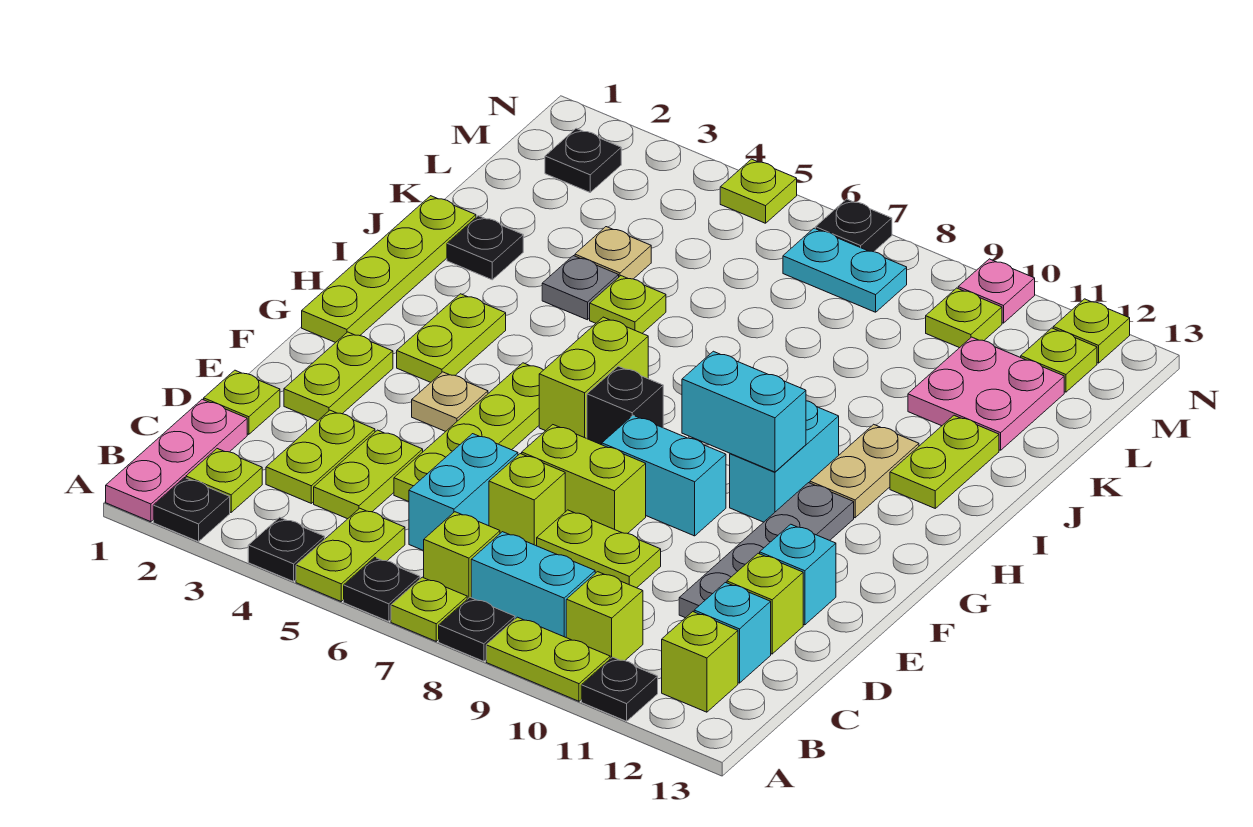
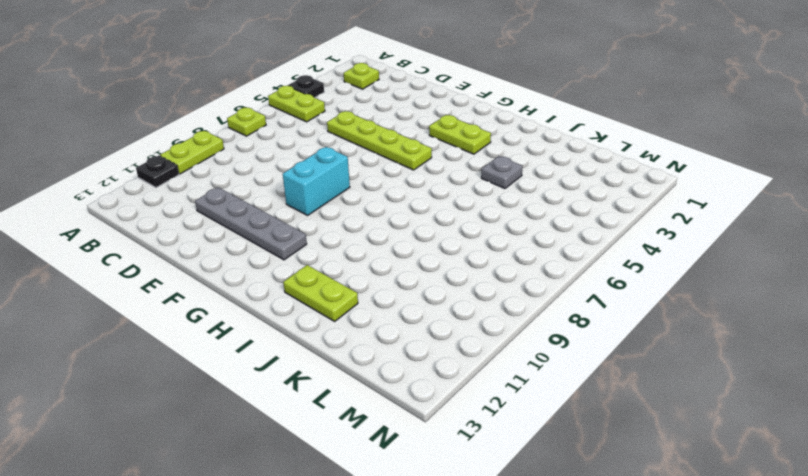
none -> pink plate A1:C1 level 1
none -> black plate A2 level 1
none -> black plate A6 level 1
none -> black plate A8 level 1

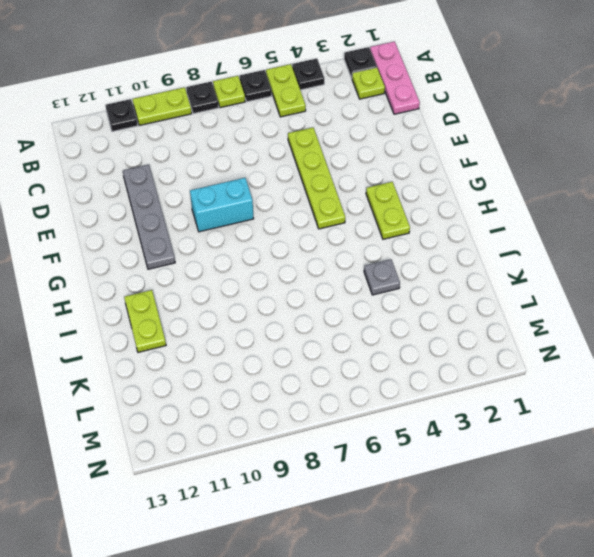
none -> lime brick B7 level 1
none -> cyan brick B8:B9 level 1
none -> lime brick B10 level 1
none -> lime brick B12 level 1

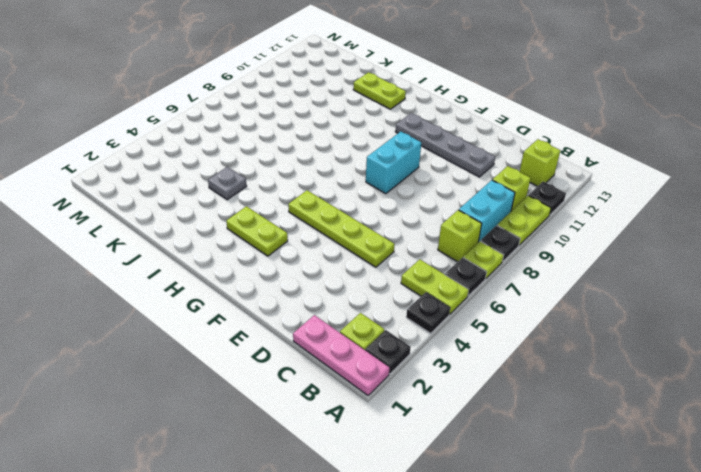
none -> lime plate C3:D3 level 1
none -> lime plate C4:D4 level 1
none -> cyan brick C6:D6 level 1
none -> cyan brick C12 level 1

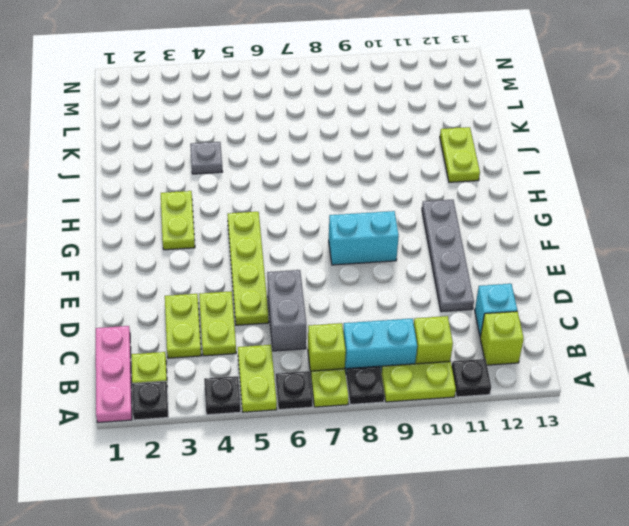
grey brick C6:D6 level 1 -> cyan brick C6:D6 level 1
none -> lime plate D1 level 1
none -> lime brick D7 level 1
none -> lime plate D8:D9 level 1
none -> lime brick D12 level 1

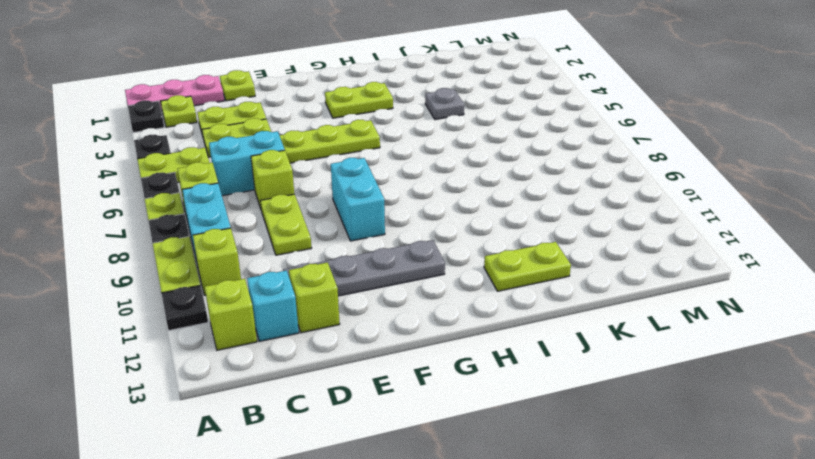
none -> lime plate E2:F2 level 1
none -> lime brick E7:E8 level 1
none -> cyan brick E12 level 1
none -> tan plate F4 level 1

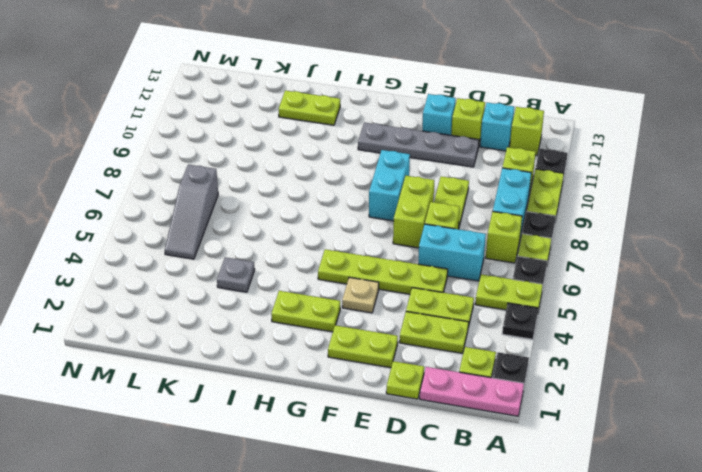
grey slope L5:L7 level 1 top 7 -> none
none -> lime plate G1:J1 level 1
none -> lime brick G6:H6 level 1
none -> black brick G7 level 1
none -> cyan brick G10:H10 level 1

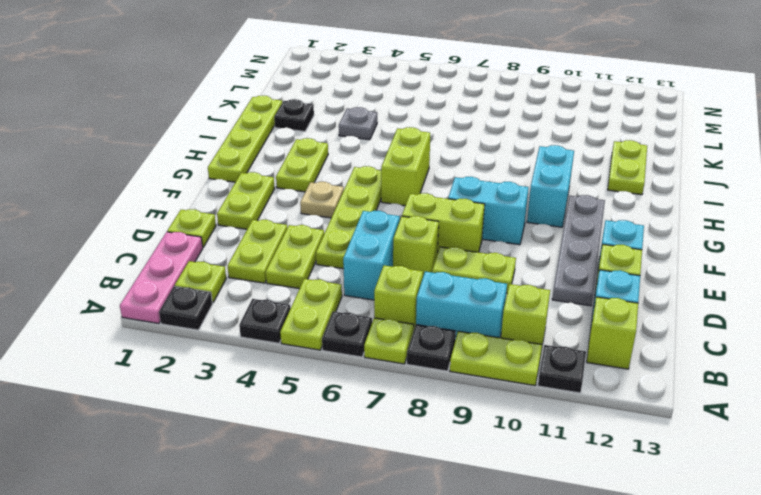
none -> black brick G7 level 1
none -> tan plate H11:I11 level 1
none -> lime plate J5 level 1
none -> tan plate K4 level 1

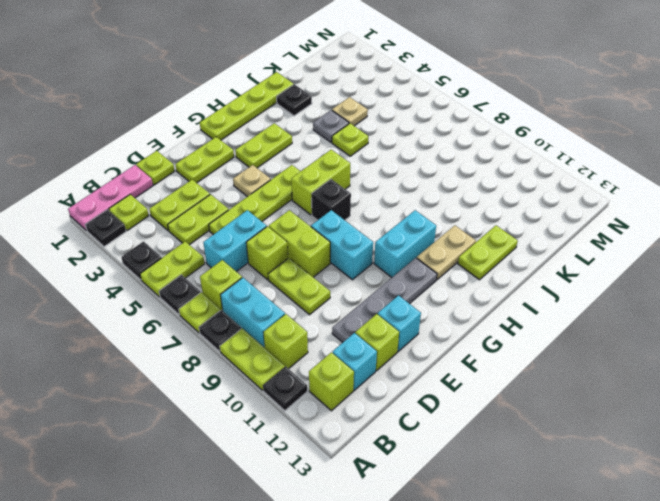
none -> pink plate K11:L12 level 1
none -> black plate M2 level 1
none -> cyan plate M7:M8 level 1
none -> lime plate M10 level 1

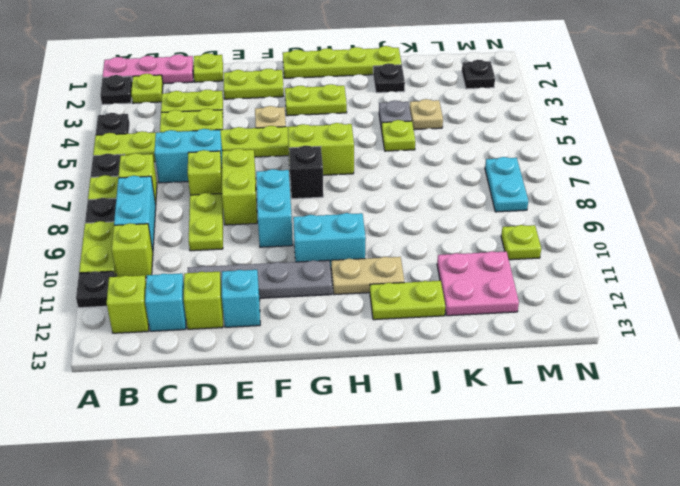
none -> lime plate M12 level 1
none -> lime plate N5 level 1
none -> black plate N7 level 1
none -> pink plate N10 level 1

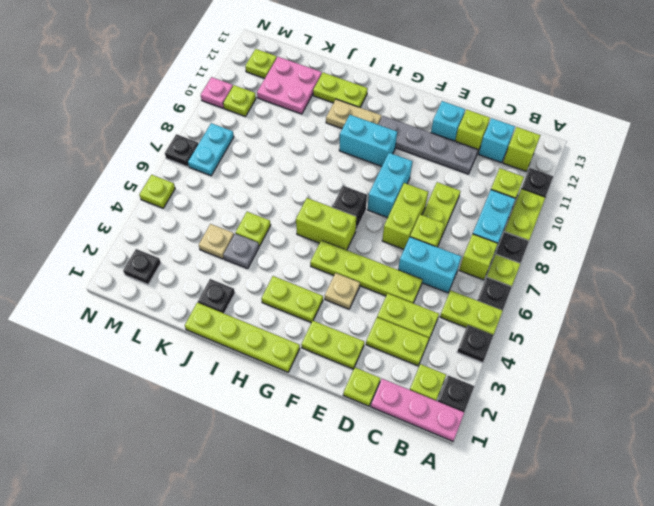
none -> lime plate N12 level 1
none -> cyan brick G9:G10 level 2

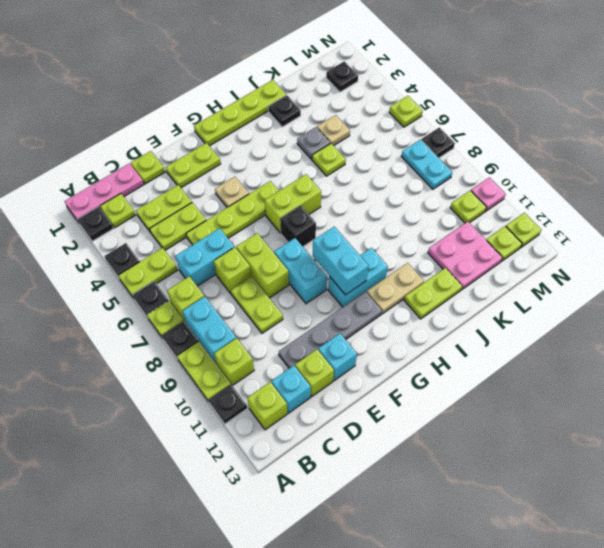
none -> lime plate G3:H3 level 1

